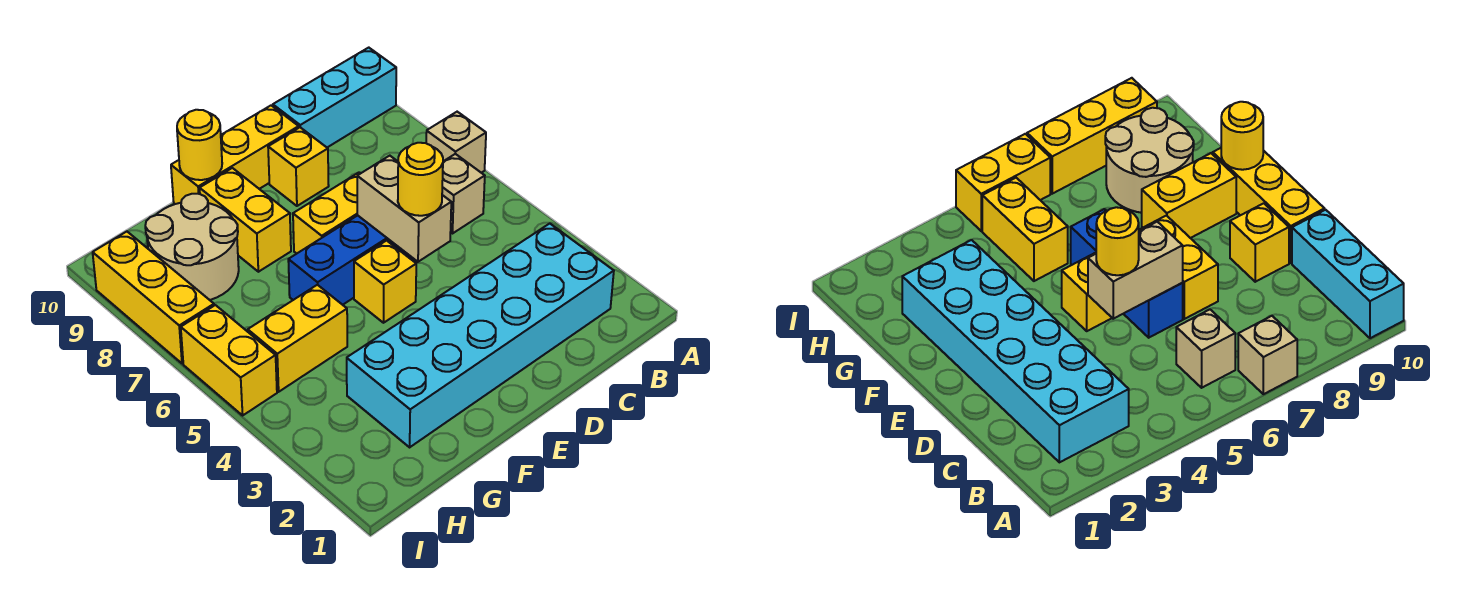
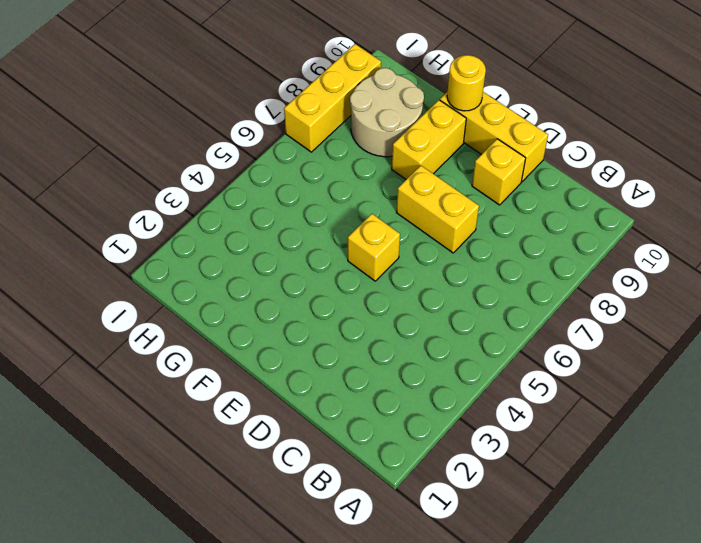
none -> tan brick A7 level 1
none -> cyan brick A10:C10 level 1
none -> cyan brick B2:G3 level 1

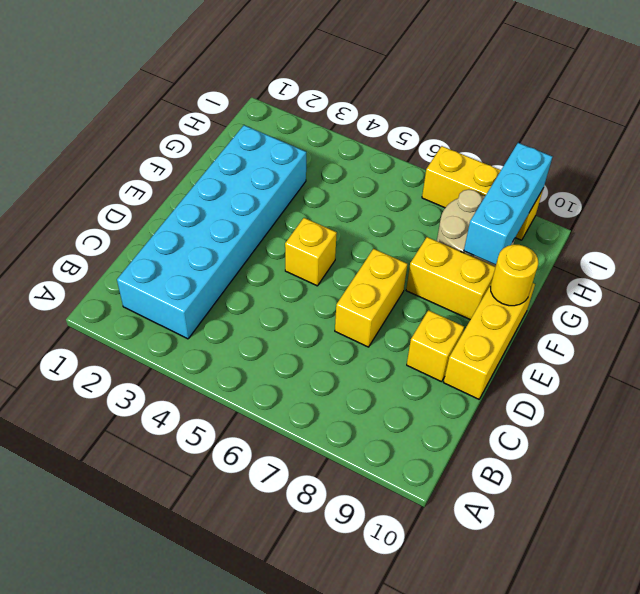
cyan brick G9:I9 level 2 -> cyan brick A10:C10 level 1
none -> tan brick A7 level 1
none -> tan brick B6 level 1
none -> blue brick D6:F6 level 1

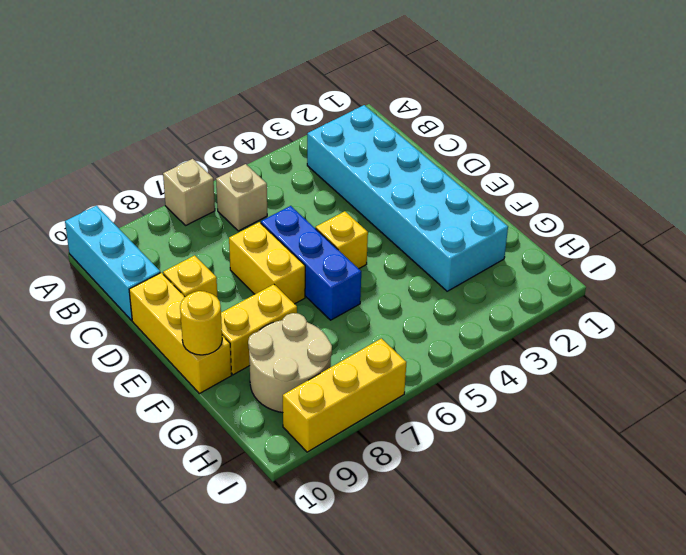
none -> yellow brick G5:H5 level 1
none -> yellow brick I5:I6 level 1
none -> tan brick D5:D6 level 2

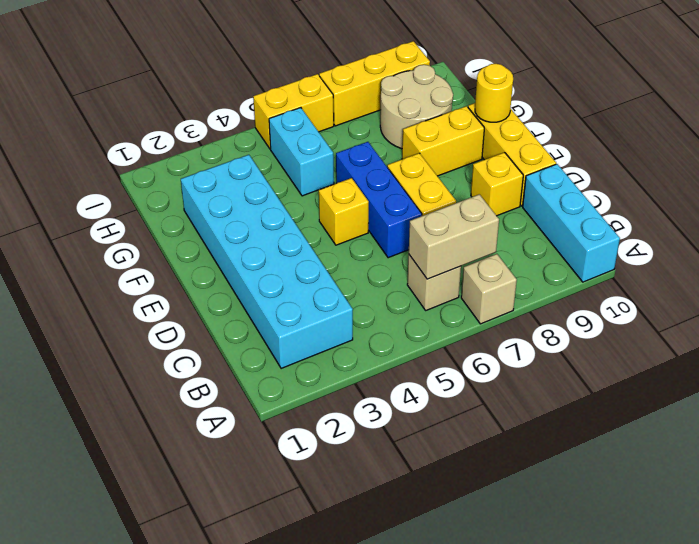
tan brick B6:B7 level 2 -> tan brick D5:D6 level 2
cyan brick G5:H5 level 1 -> yellow brick G5:H5 level 1
none -> yellow round brick D5 level 3

